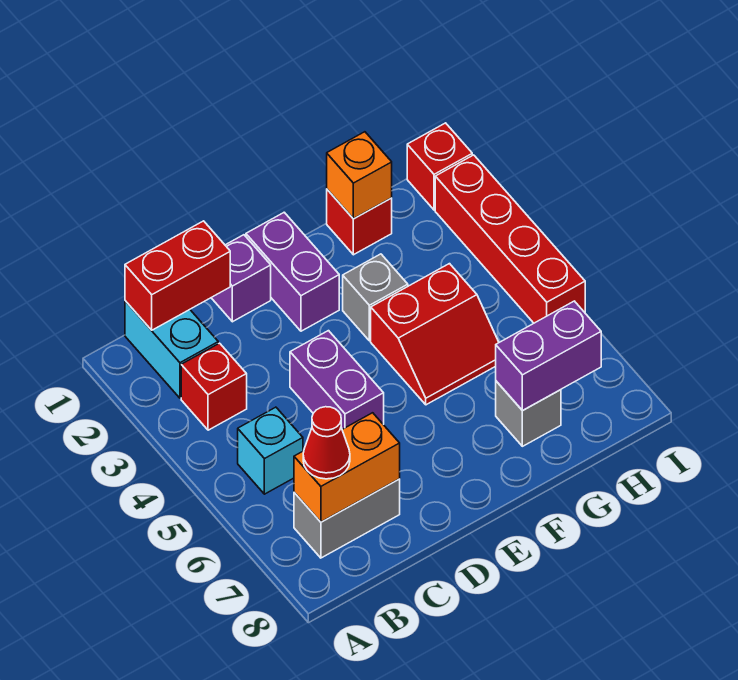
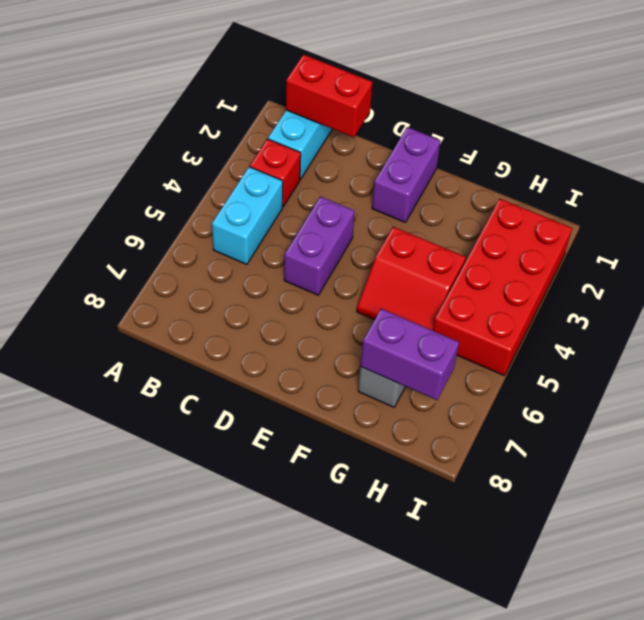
cyan brick B4:B5 level 1 -> cyan brick B5 level 1
red brick H2:I5 level 1 -> red brick I2:I5 level 1
none -> grey brick B7:C7 level 1
none -> purple brick D1 level 1
none -> grey brick F3 level 1

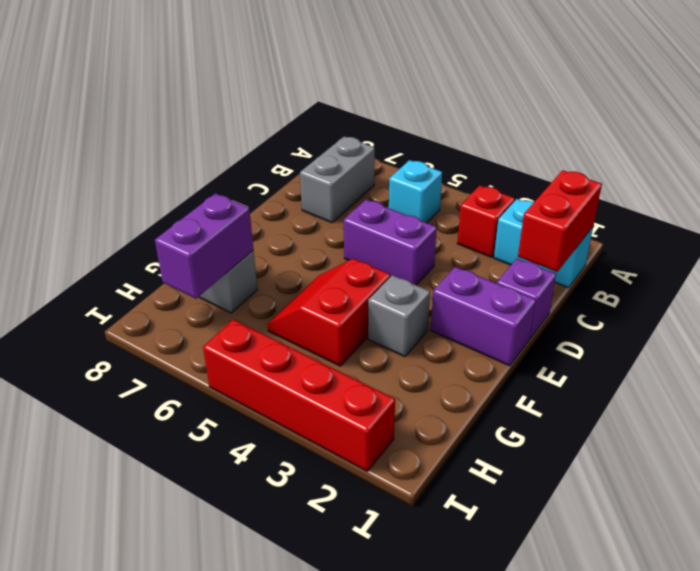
none -> red brick G1 level 1
none -> red brick I1 level 1
none -> orange brick B7:C7 level 2

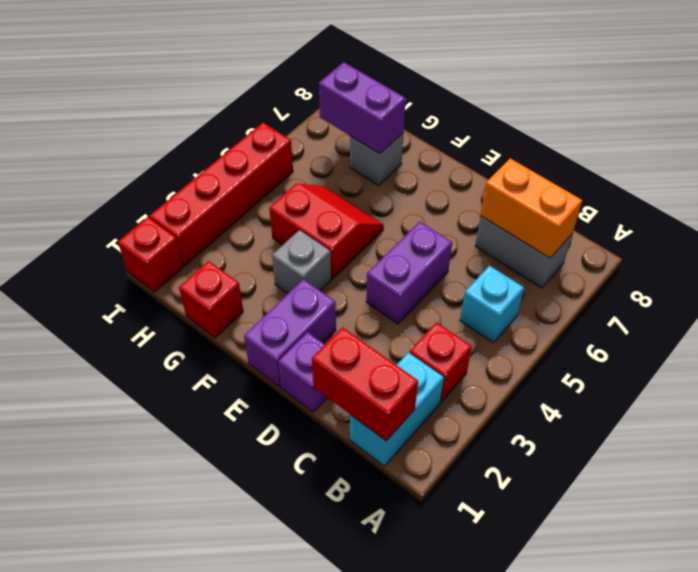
none -> orange brick G1 level 2
none -> red cone B7 level 3

